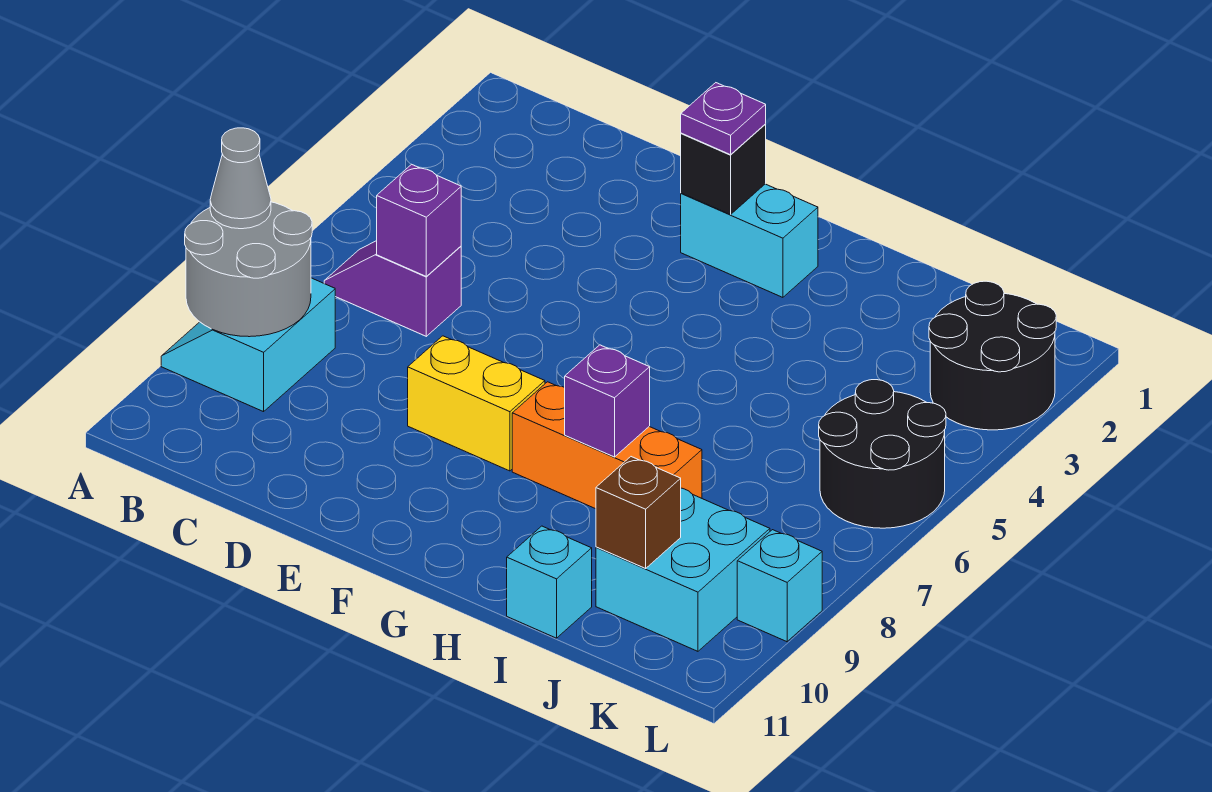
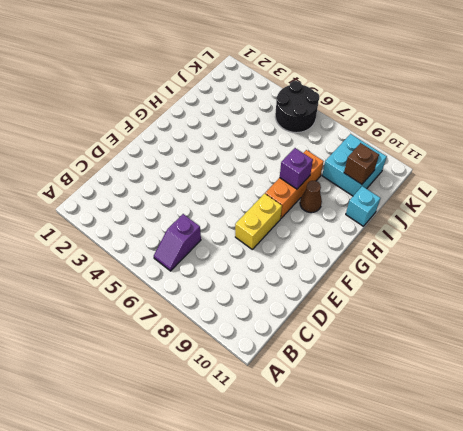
brown cone H9 level 1 -> none
none -> cyan slope A8:B9 level 1 top B
none -> cyan brick F2:G2 level 1
none -> black round brick K2:L3 level 1

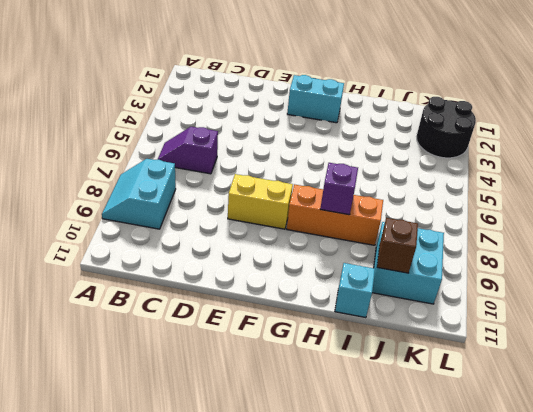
none -> black round brick K5:L6 level 1
none -> cyan brick L9 level 1
none -> grey round brick A8:B9 level 2

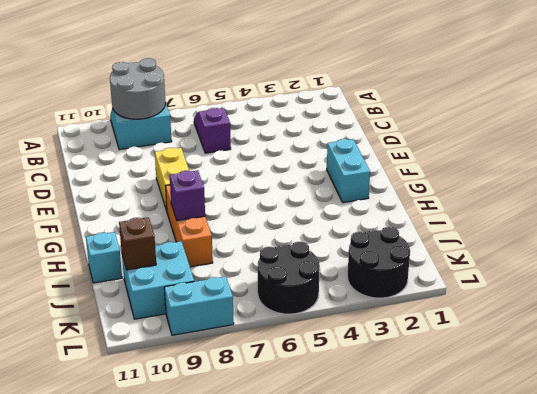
cyan brick L8:L9 level 1 -> cyan brick L9 level 1
none -> purple brick C6 level 2
none -> black brick F2 level 2
none -> grey cone A8 level 3

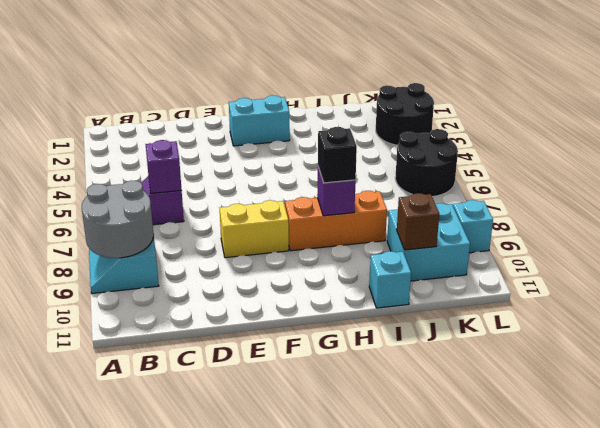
black brick H8 level 3 -> black brick F2 level 2
none -> grey cone A8 level 3
none -> purple plate F2 level 3

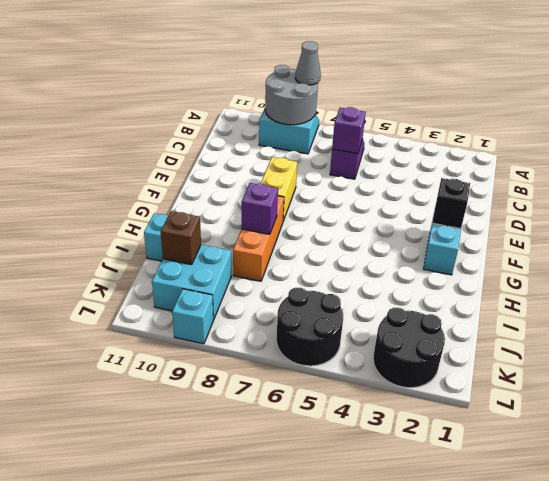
none -> purple plate F2 level 3

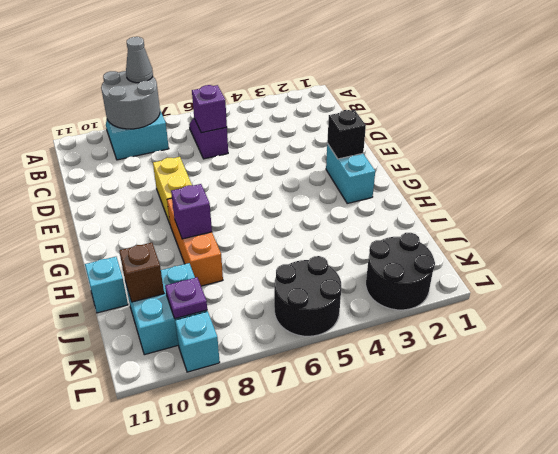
purple plate K9 level 2 -> purple plate F2 level 3

